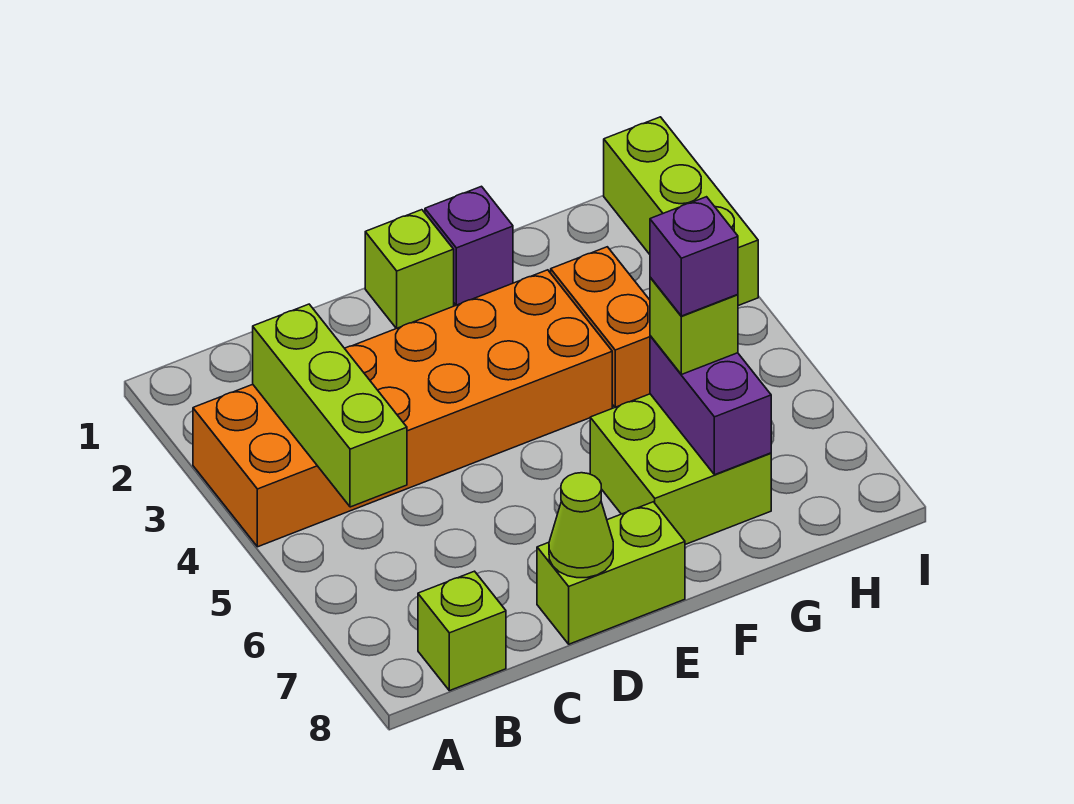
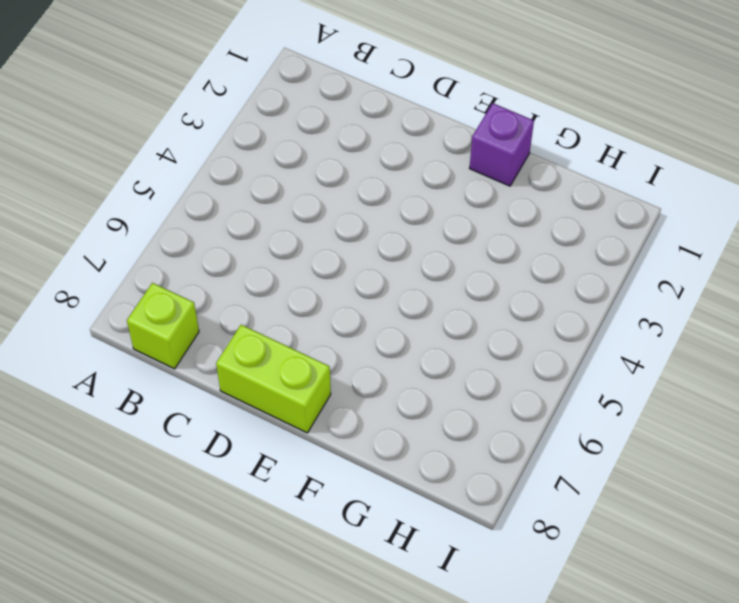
none -> orange brick A3:F4 level 1
none -> lime brick E1 level 1
none -> lime brick F6:G7 level 1

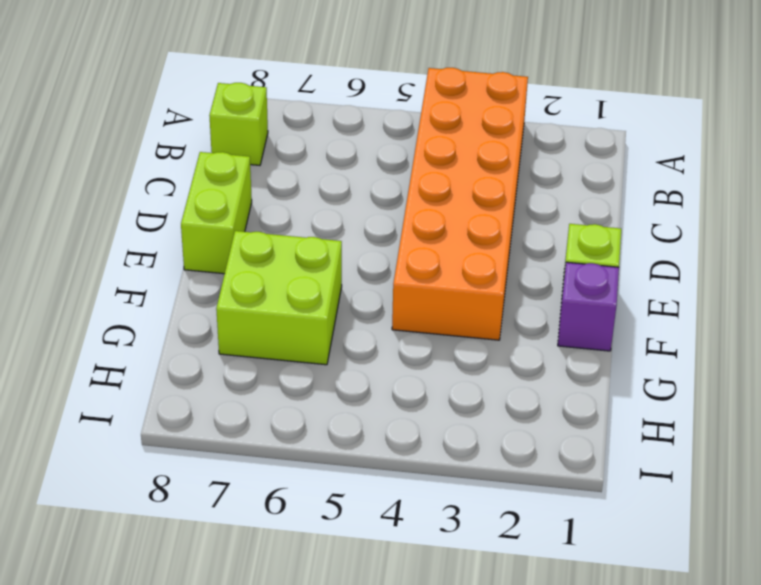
none -> orange brick G3:G4 level 1
none -> lime brick I1:I3 level 1
none -> lime brick B3:B5 level 2

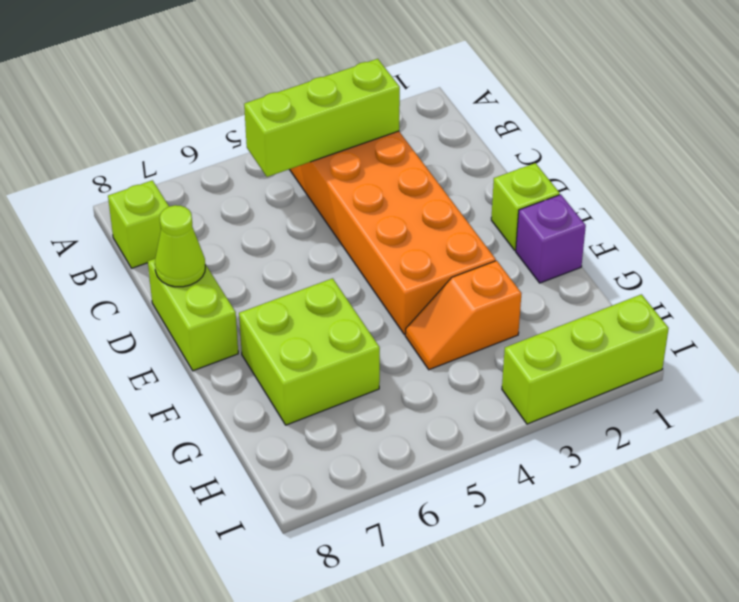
orange slope G3:G4 level 1 top 3 -> orange brick G3:G4 level 1
none -> purple brick G6:G7 level 2
none -> lime brick G6 level 3
none -> purple brick G6 level 4

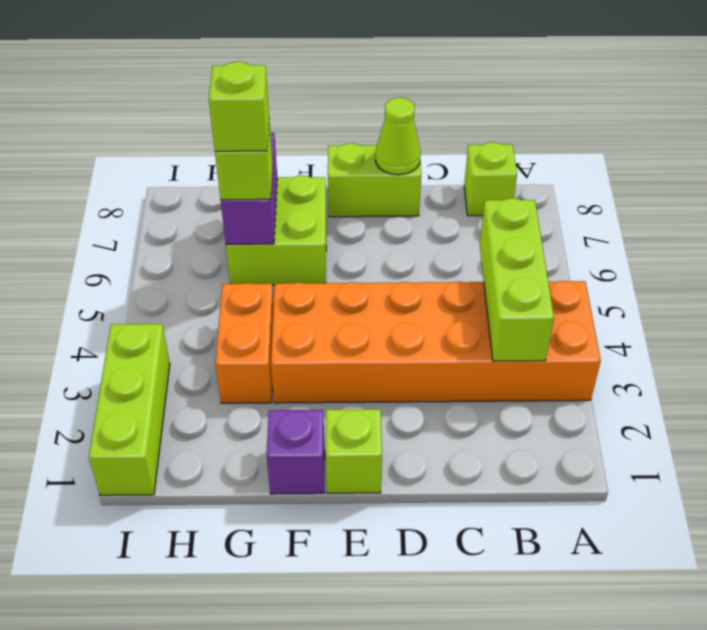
lime brick G6 level 4 -> purple brick G6 level 4

